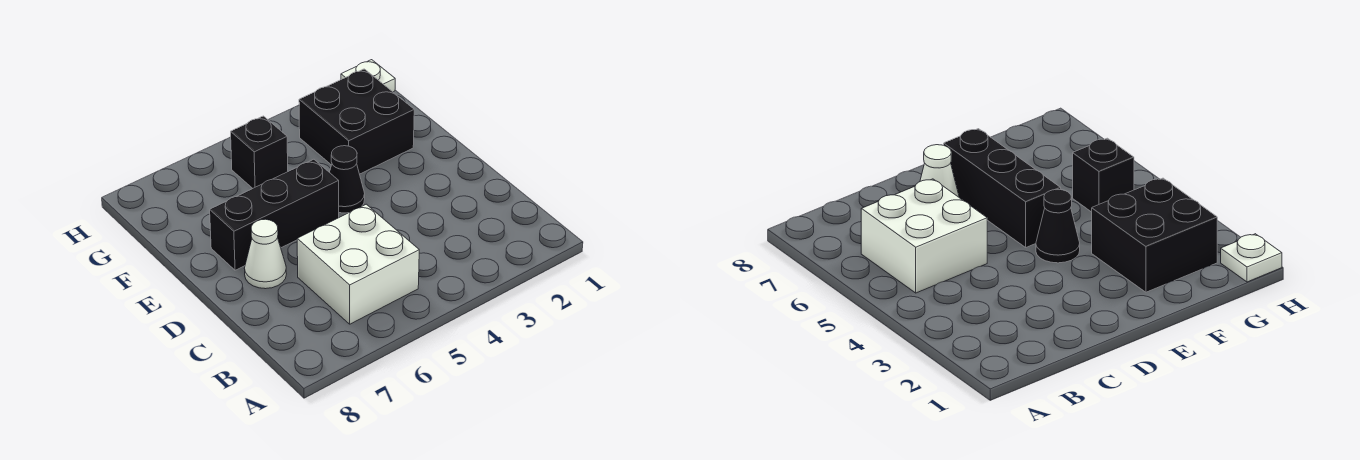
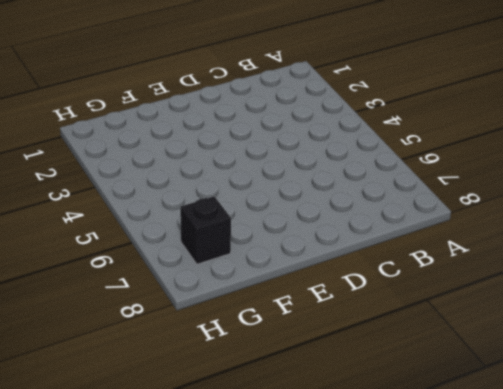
black brick G7 level 1 -> black brick G5 level 1
none -> white brick B5:C6 level 1
none -> white cone D7 level 1

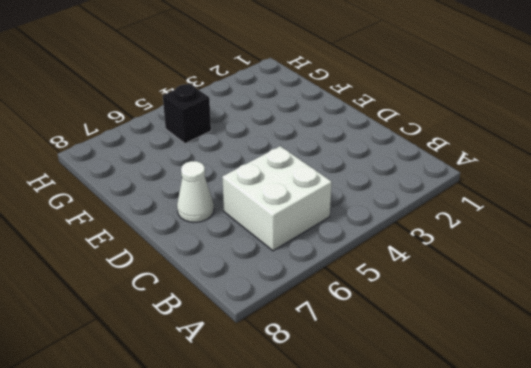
none -> black cone E4 level 1
none -> black brick E5:E7 level 1

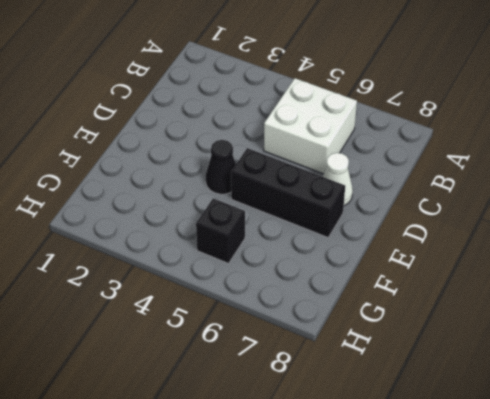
none -> black brick F2:G3 level 1
none -> white plate H1 level 1

